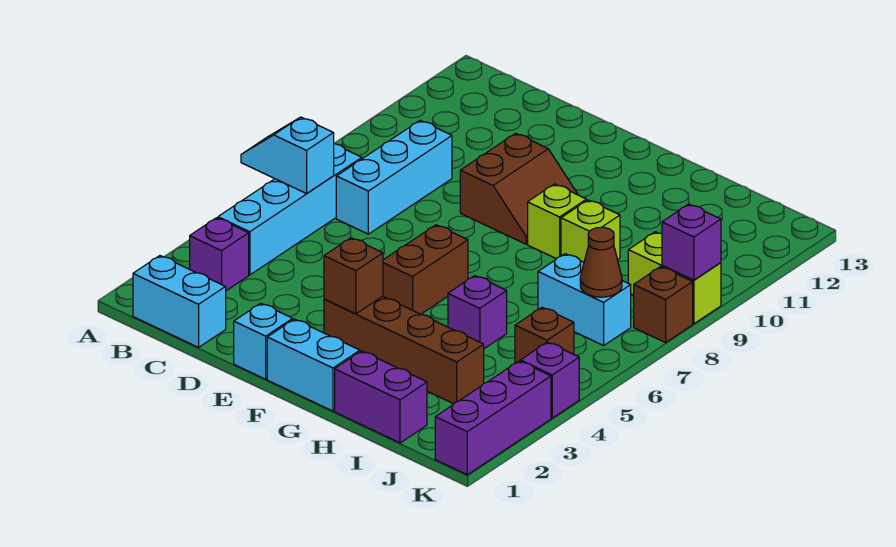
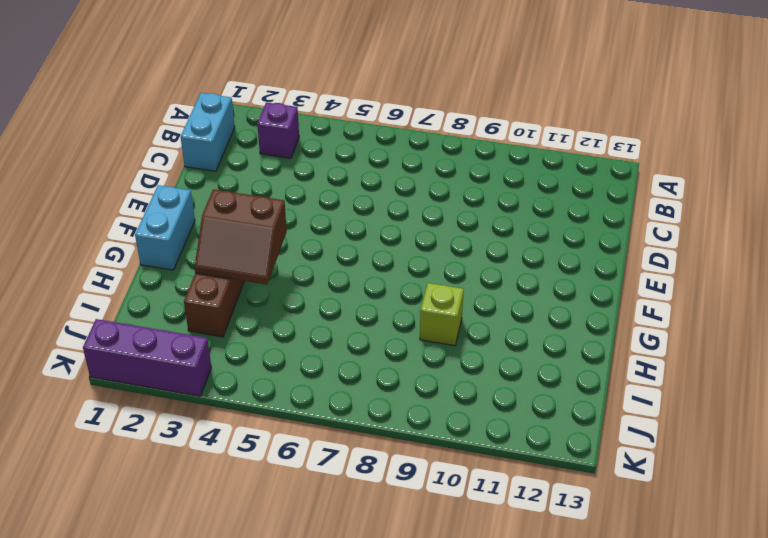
brown slope G3:H4 level 2 top G -> brown slope E9:F10 level 1 top E
none -> cyan brick B4:B7 level 1
none -> cyan brick C7:C9 level 1
none -> cyan brick E1 level 1

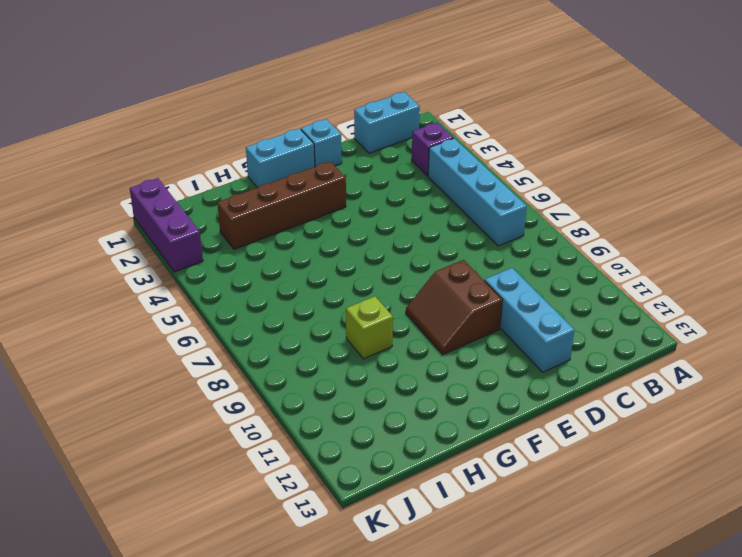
cyan brick D10:D12 level 1 -> cyan brick C7:C9 level 1
none -> brown brick F5:F6 level 1
none -> lime brick G9 level 1
none -> purple brick H1:I1 level 1

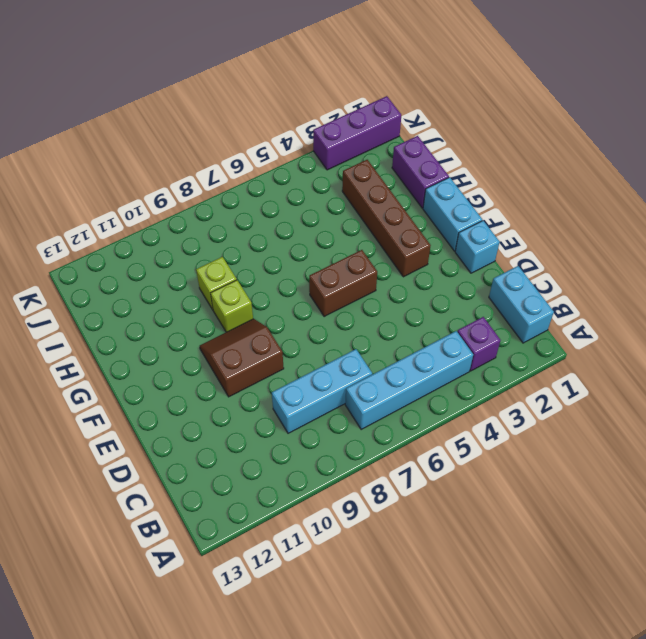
none -> purple brick H5 level 1
none -> cyan brick I7:J7 level 1
none -> brown brick J5 level 1

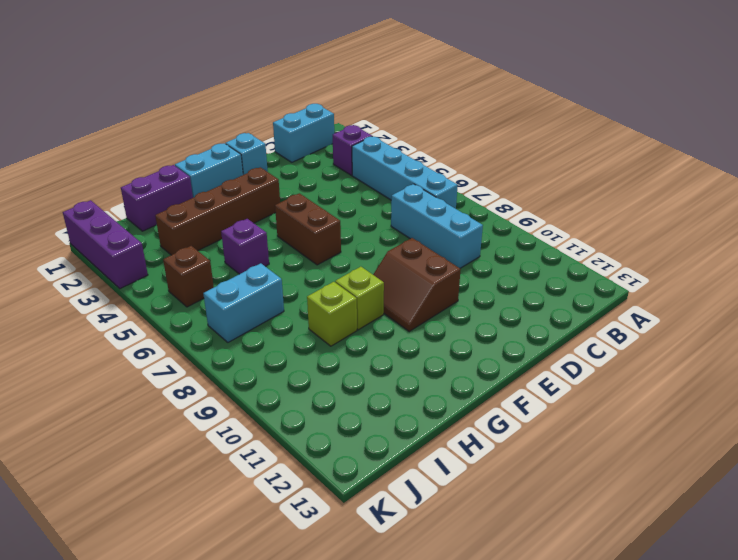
none -> lime brick J9:K9 level 1
none -> purple brick K4 level 1
none -> brown brick K8 level 1

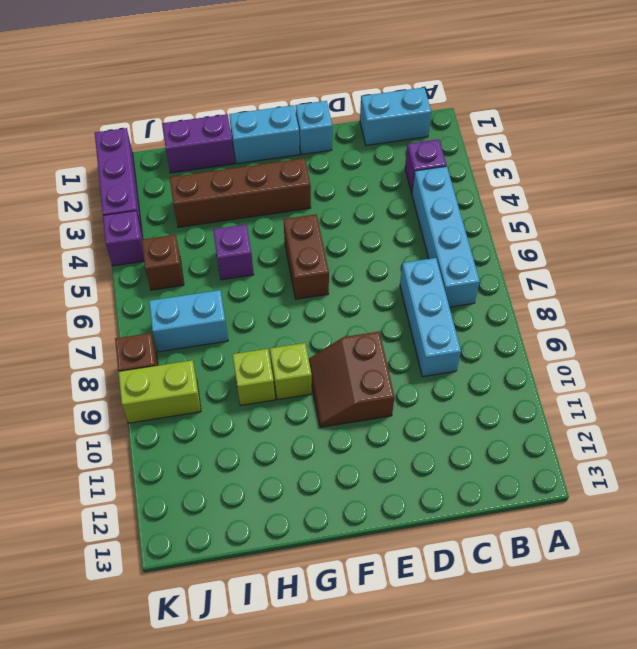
none -> cyan slope A6:B6 level 2 top B
none -> brown brick F3 level 2
none -> brown cone J7 level 2

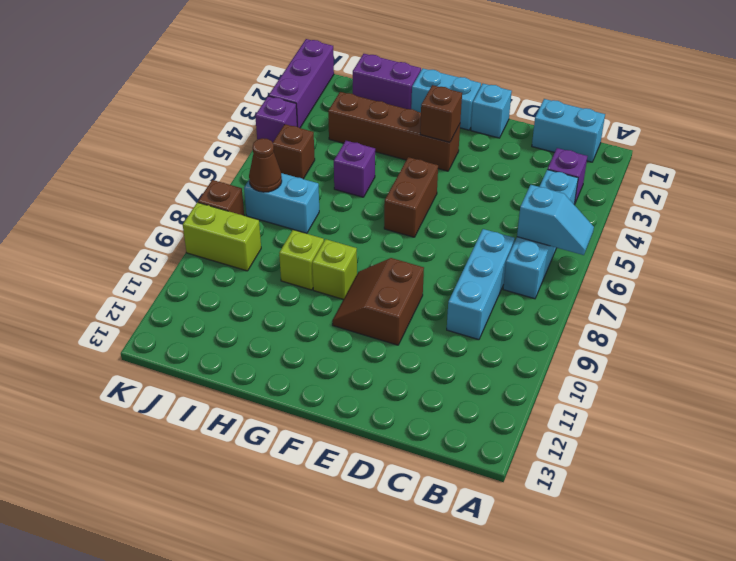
none -> purple brick K9 level 2

